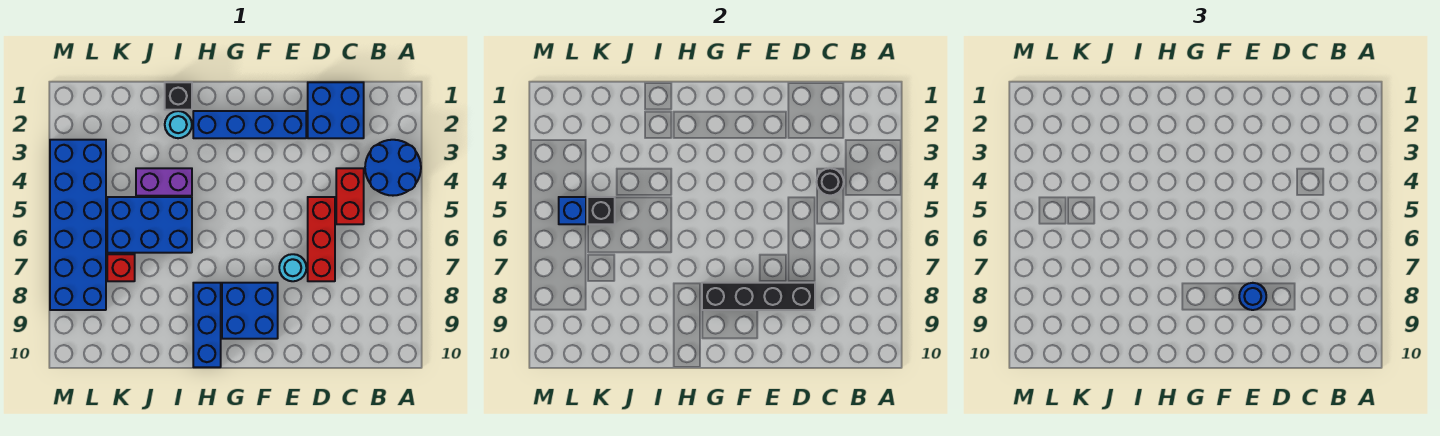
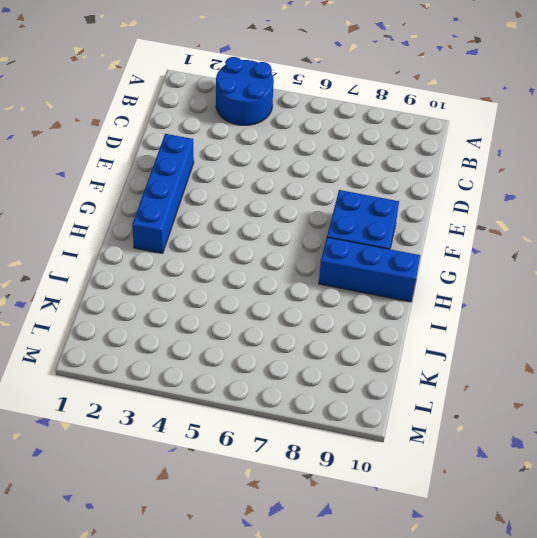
none -> blue brick C1:D2 level 1
none -> red brick C4:C5 level 1
none -> red brick D5:D7 level 1

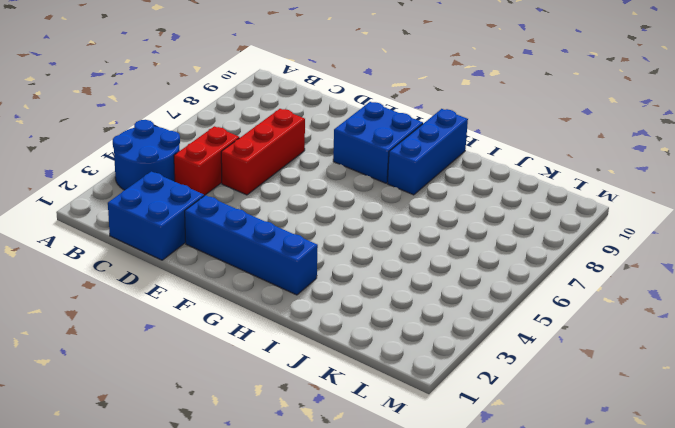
none -> cyan round brick E7 level 1
none -> black brick I1 level 1
none -> cyan round brick I2 level 1

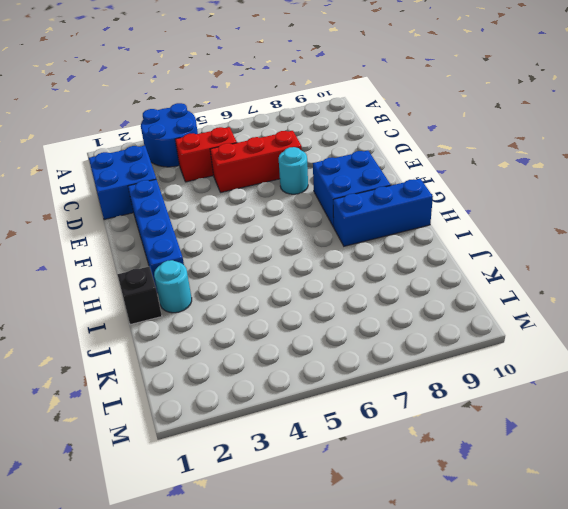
none -> purple brick I4:J4 level 1
none -> blue brick I5:K6 level 1
none -> red brick K7 level 1

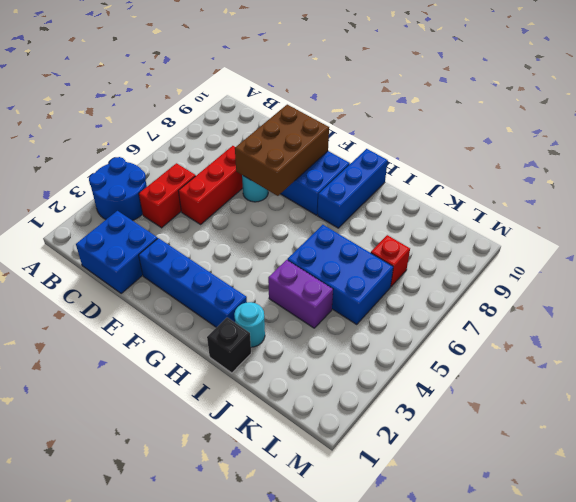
brown brick E7:F9 level 2 -> black brick D8:G8 level 2
none -> blue brick L3:M8 level 1
none -> black round brick C4 level 2
none -> black brick K5 level 2

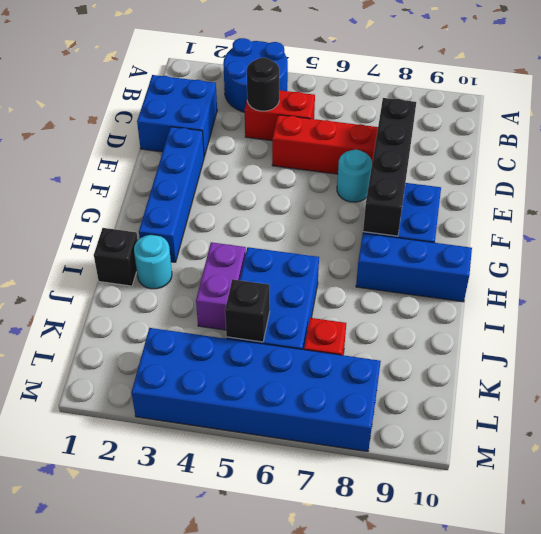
none -> blue brick L5 level 2
none -> blue round brick E8 level 3

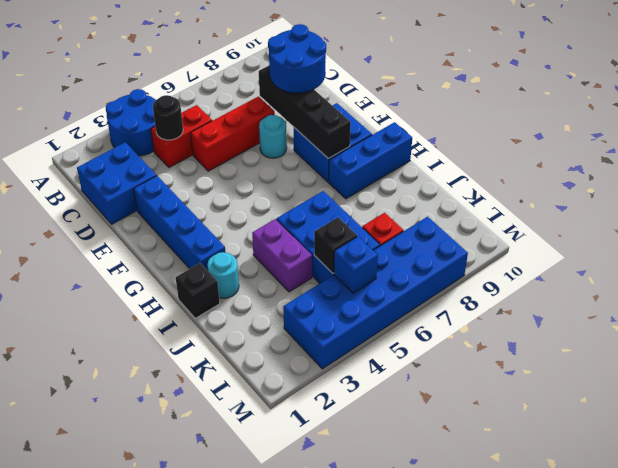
blue round brick D8:E9 level 3 -> blue round brick E8 level 3

